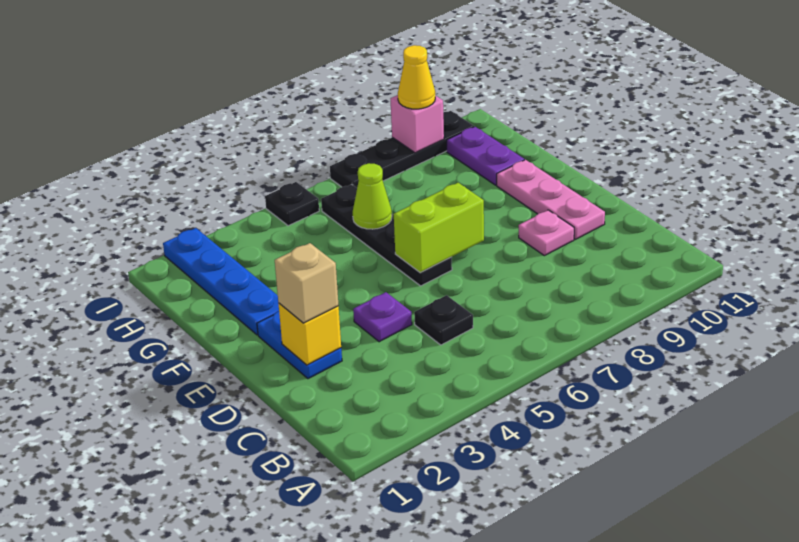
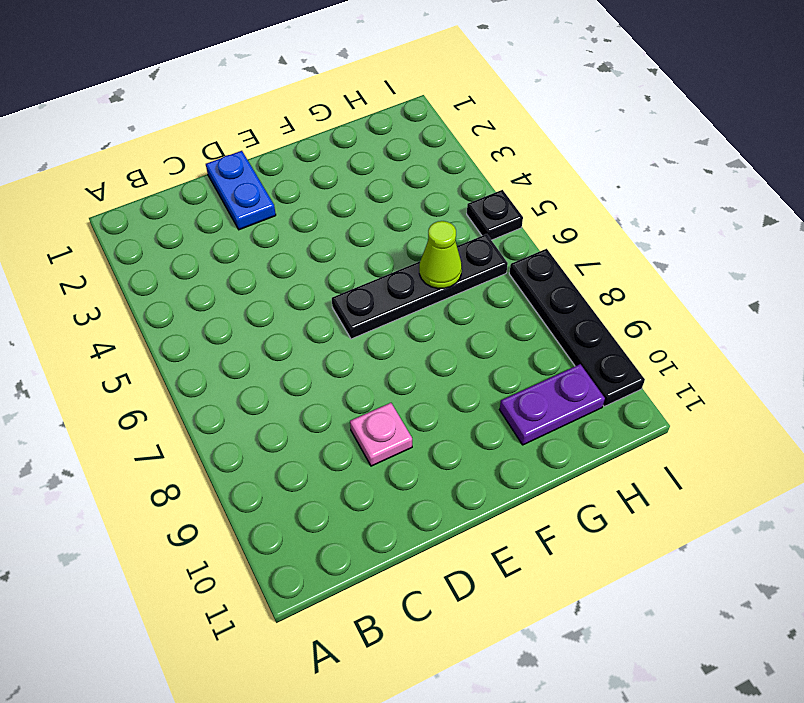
blue plate D1:D2 level 1 -> blue plate D2:E2 level 1
none -> black plate C5 level 1
none -> purple plate D4 level 1
none -> pink plate D10:F10 level 1

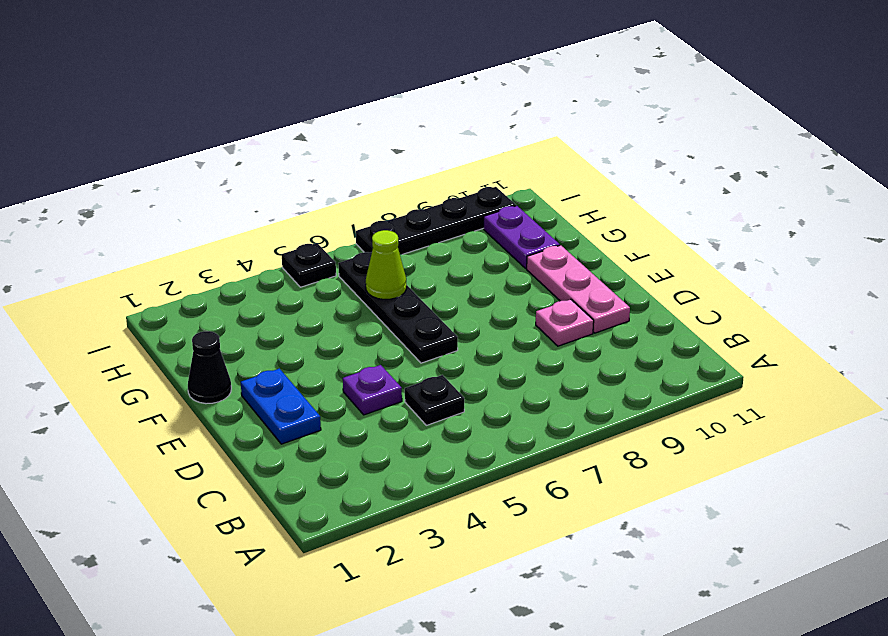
black cone F1 level 1 -> none
none -> blue plate F2:I2 level 1
none -> yellow brick D2 level 2
none -> lime brick E6:E7 level 2

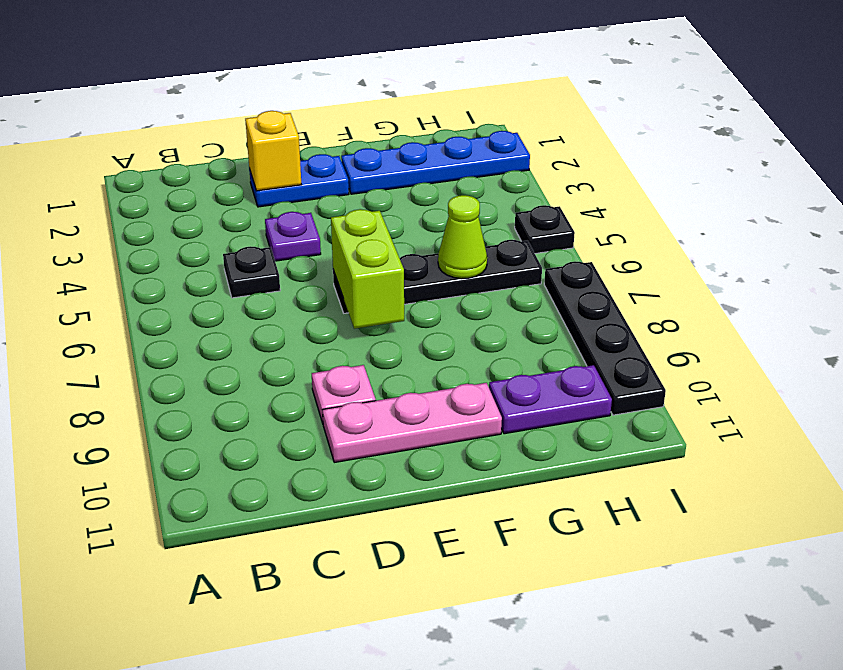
none -> pink brick I9 level 2
none -> tan brick D2 level 3
none -> yellow cone I9 level 3

